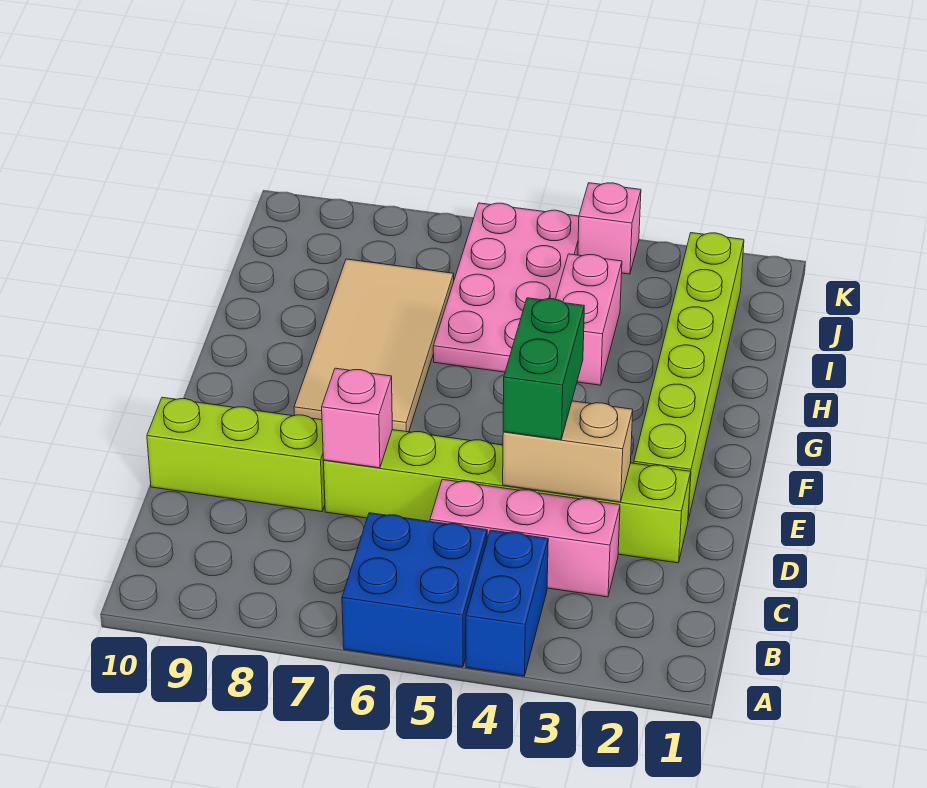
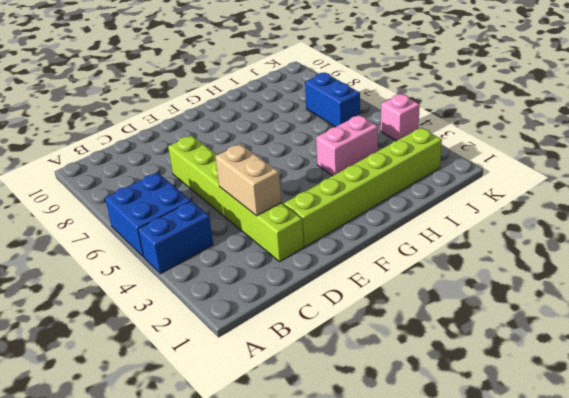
blue brick J6:J7 level 1 -> pink plate H5:K6 level 1
none -> pink brick C3:C5 level 1
none -> lime brick D8:D10 level 1
none -> tan tile F7:I8 level 1

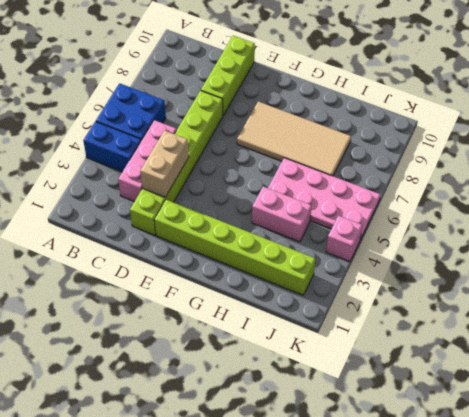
none -> pink brick D7 level 2
none -> green brick D4:E4 level 3

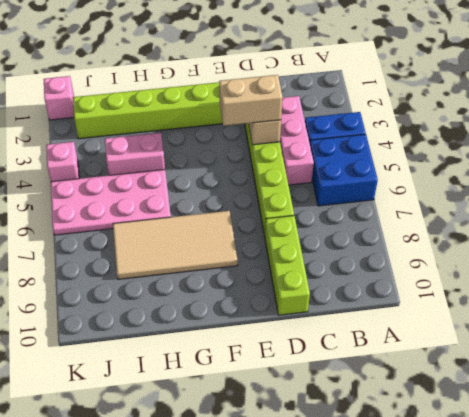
tan brick D4:E4 level 3 -> green brick D4:E4 level 3
pink brick K1 level 1 -> pink brick D7 level 2

